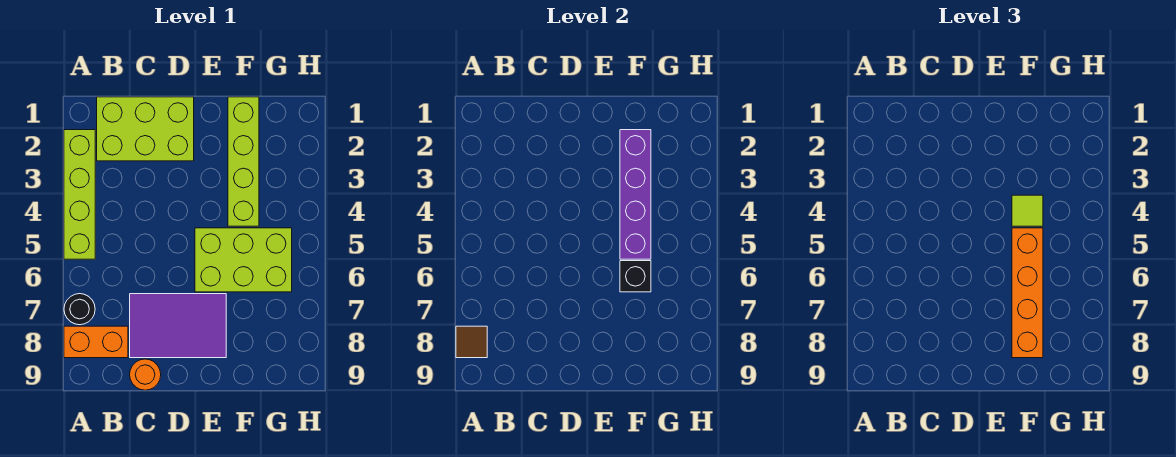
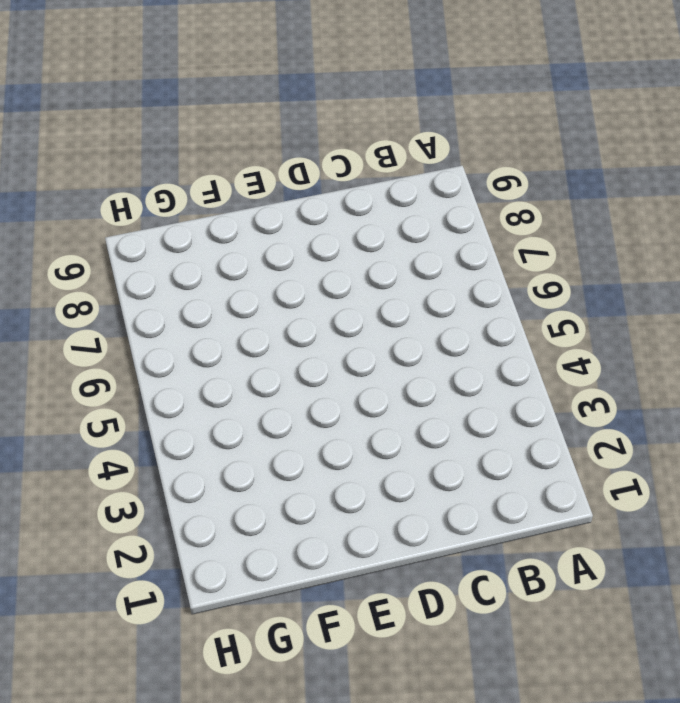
none -> lime brick A2:A5 level 1
none -> black round brick A7 level 1
none -> orange brick A8:B8 level 1

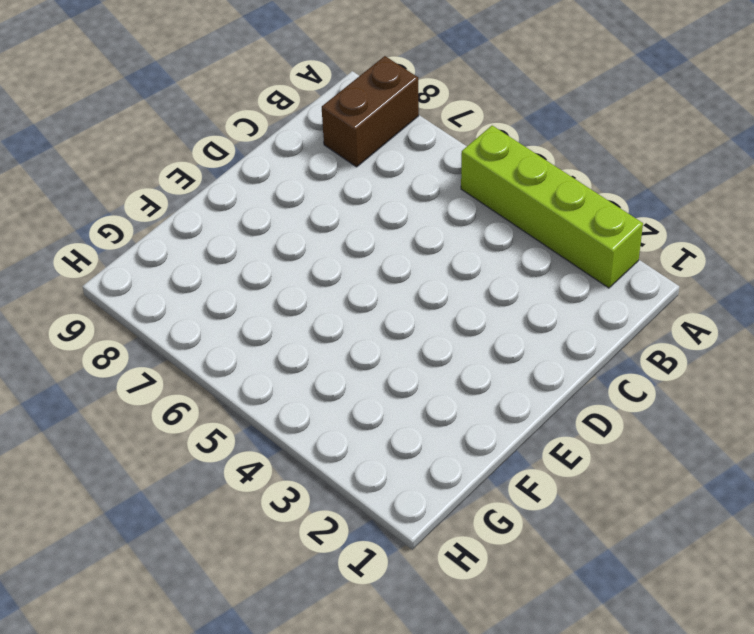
brown brick A8:B8 level 1 -> orange brick A8:B8 level 1
none -> black round brick A7 level 1
none -> lime brick B1:D2 level 1
none -> purple tile C7:E8 level 1

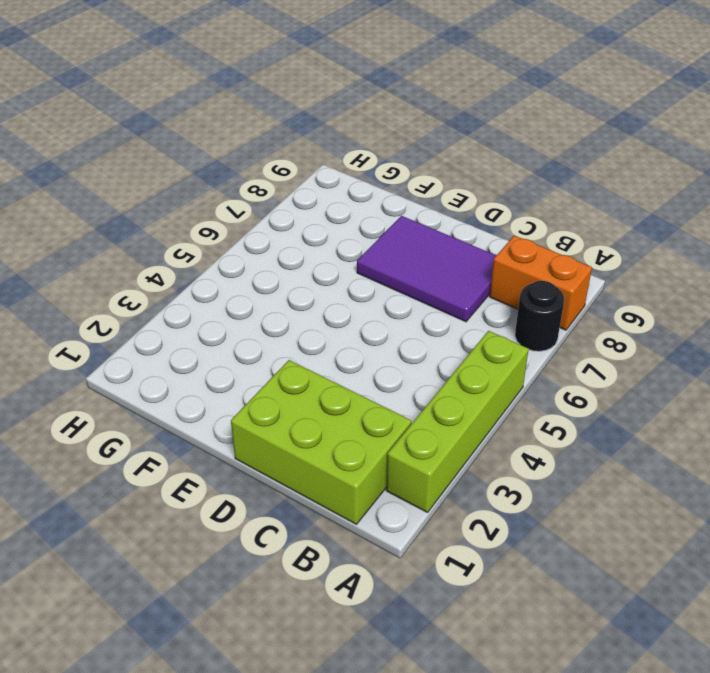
none -> orange round brick C9 level 1
none -> lime brick E5:G6 level 1
none -> lime brick F1:F4 level 1

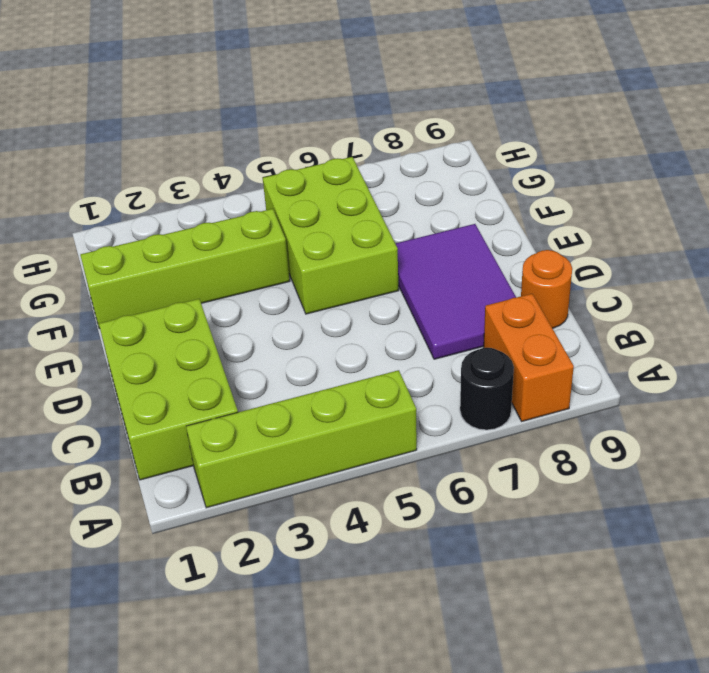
none -> brown tile A8 level 2
none -> purple brick F2:F5 level 2
none -> black brick F6 level 2

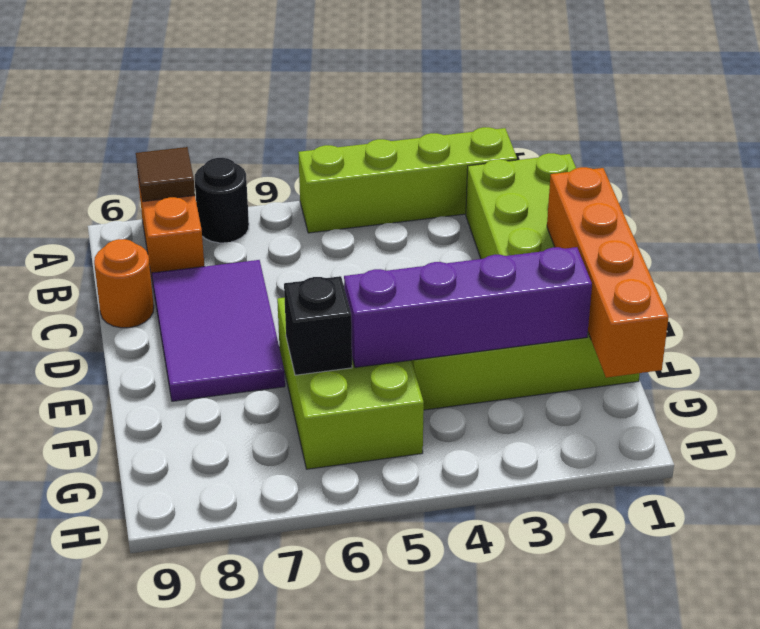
orange brick D1:G1 level 2 -> orange brick F5:F8 level 3
none -> lime tile F4 level 3

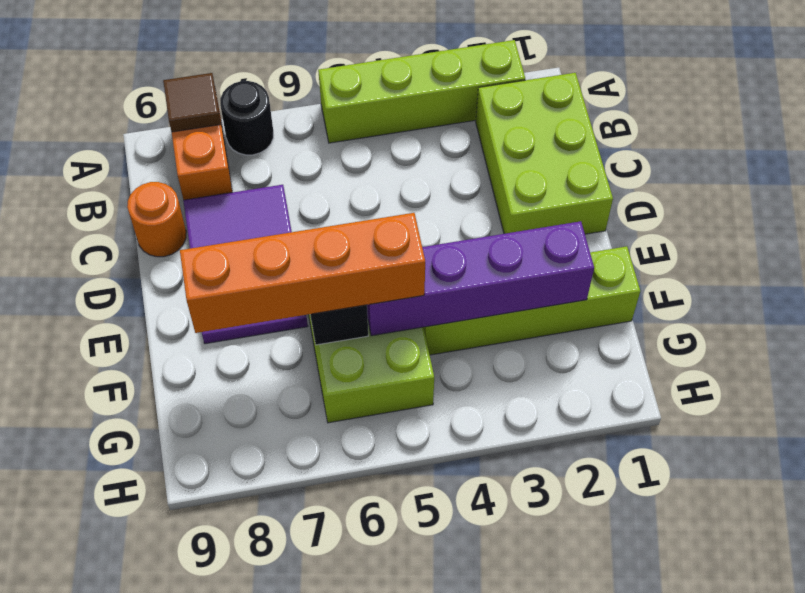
none -> lime tile F4 level 3

